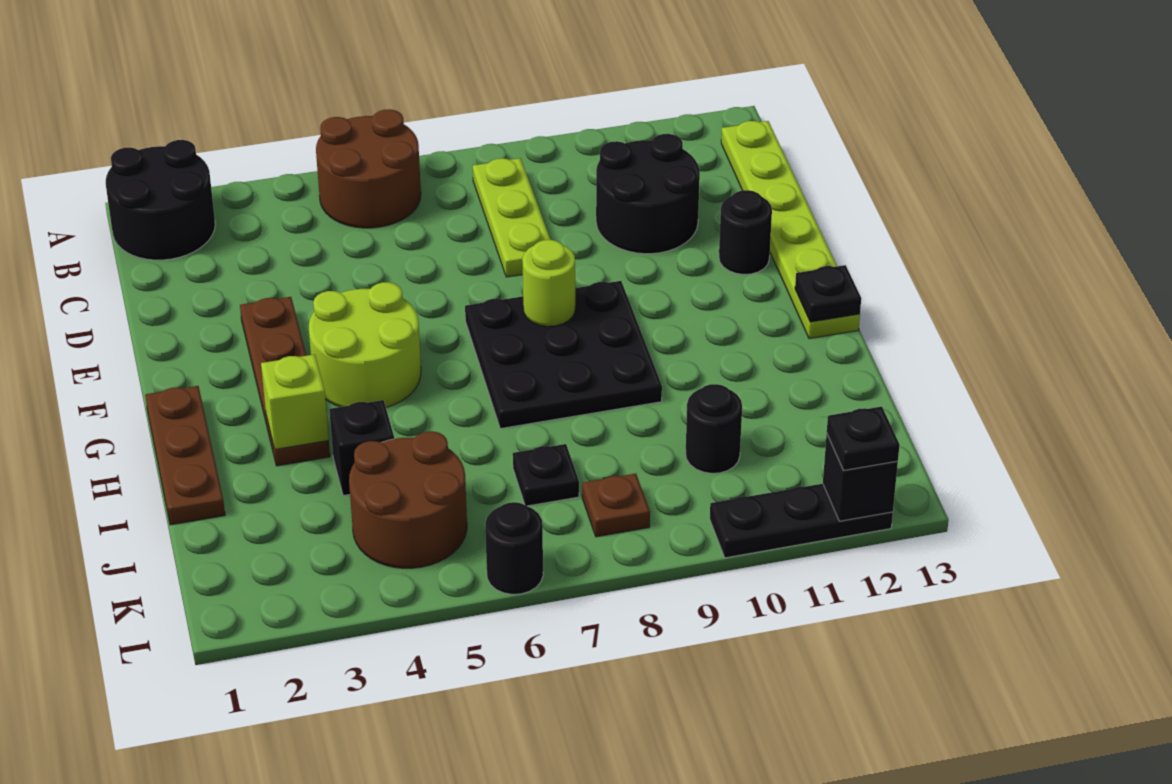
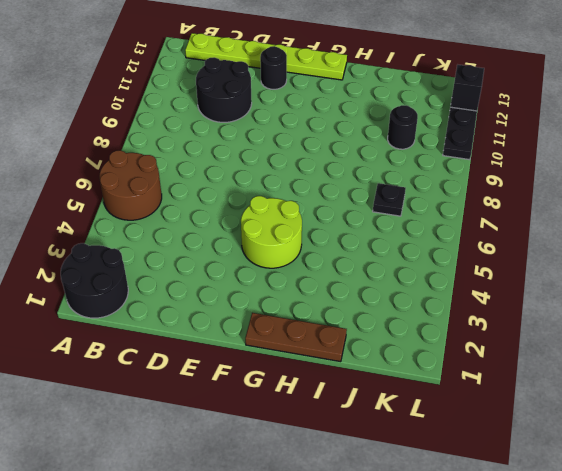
none -> lime plate B8:D8 level 1
none -> brown plate E3:H3 level 1
none -> black plate F7:H9 level 1

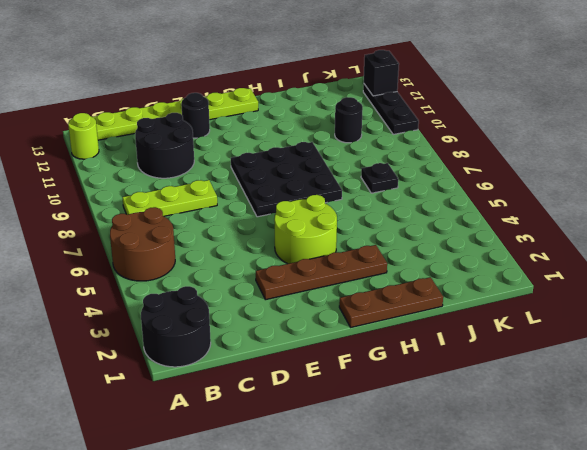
lime round brick A12 level 1 -> lime round brick F8 level 2
none -> black brick I4 level 1
none -> brown round brick J4:K5 level 1
none -> brown plate K8 level 1

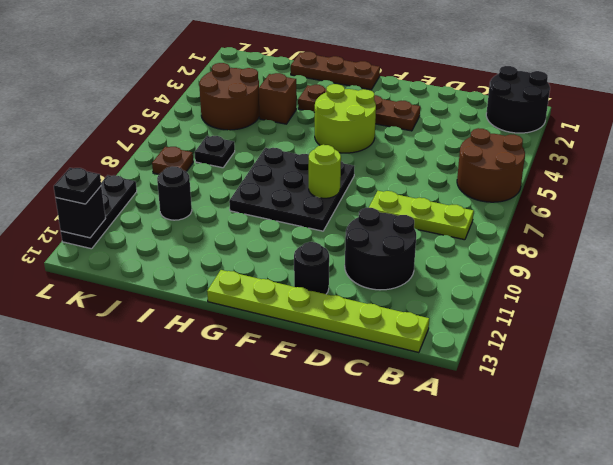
brown brick I4 level 1 -> black brick I4 level 1
none -> black round brick L6 level 1
none -> black plate G13 level 2
none -> lime brick H3 level 2

